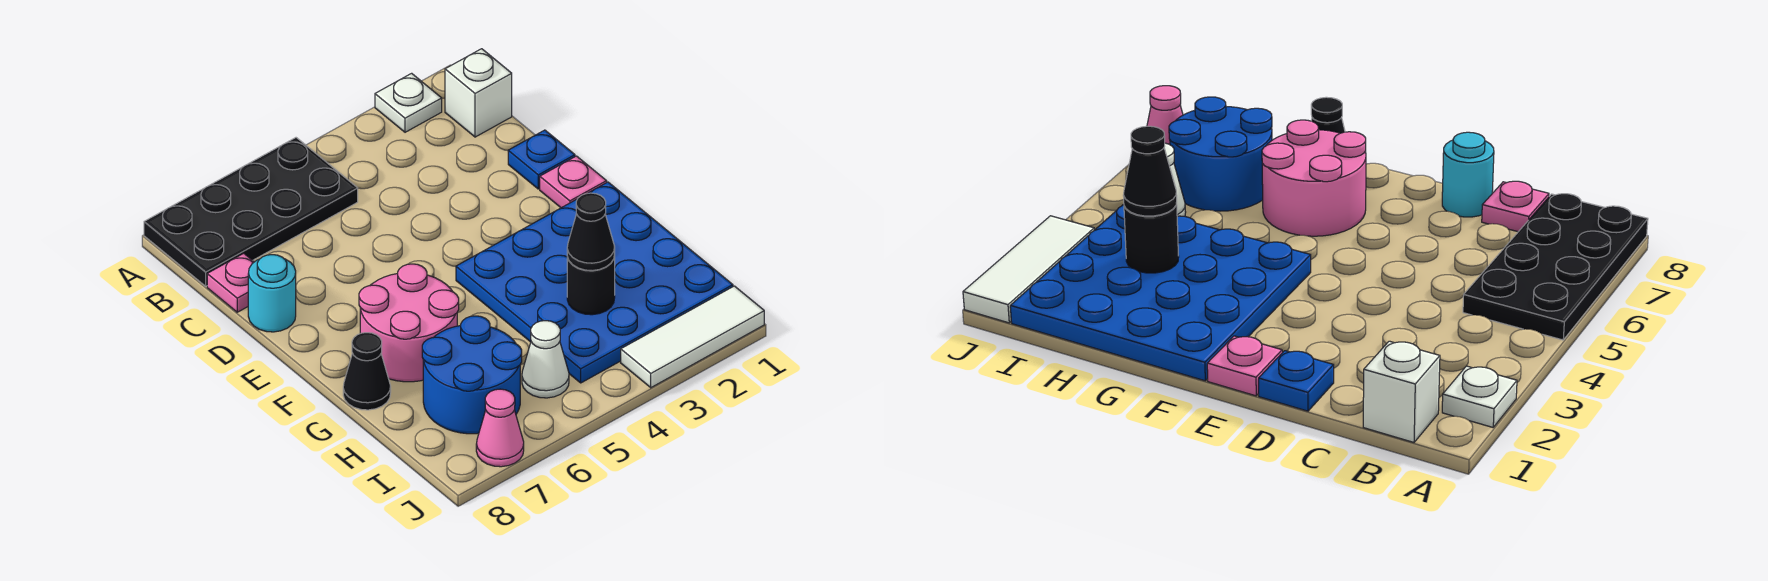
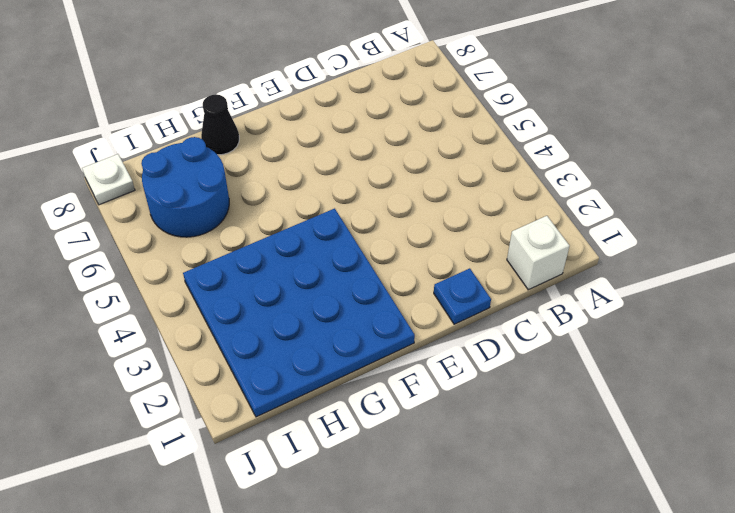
white plate J8 level 1 -> white plate A2 level 1
none -> black plate A5:B8 level 1
none -> pink plate C8 level 1
none -> cyan round brick D8 level 1

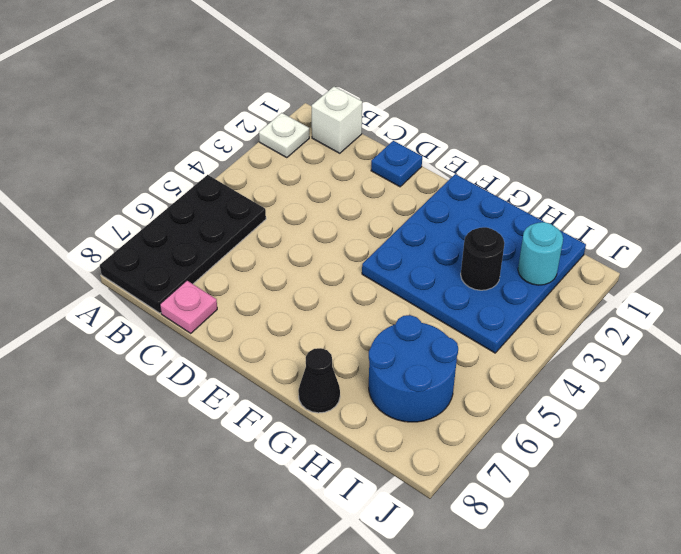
cyan round brick I2 level 2 -> cyan round brick D8 level 1
none -> pink plate E1 level 1
none -> pink round brick F6:G7 level 1
none -> white cone I5 level 1

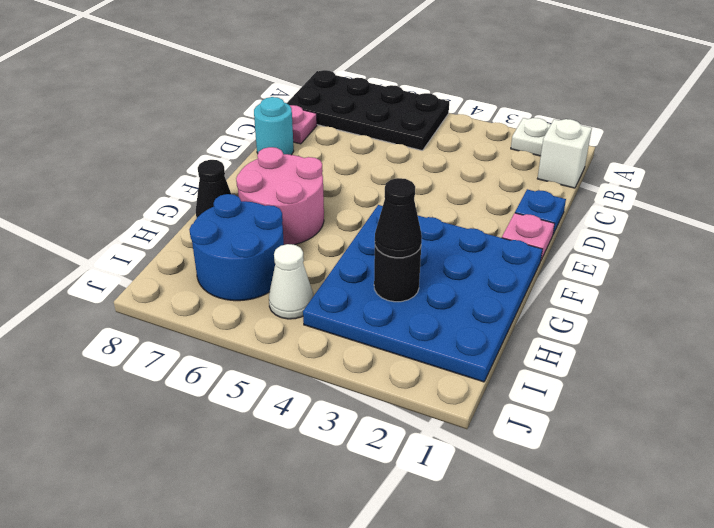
none -> white tile J1:J3 level 1
none -> pink cone J7 level 1

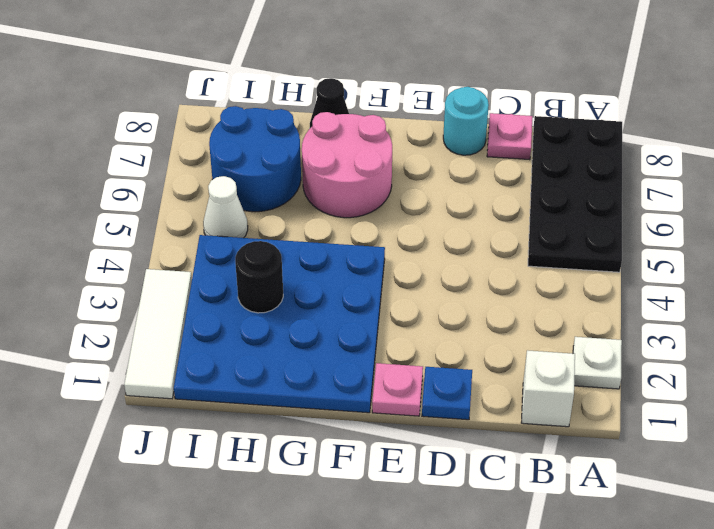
none -> pink cone J7 level 1
none -> black cone H3 level 3

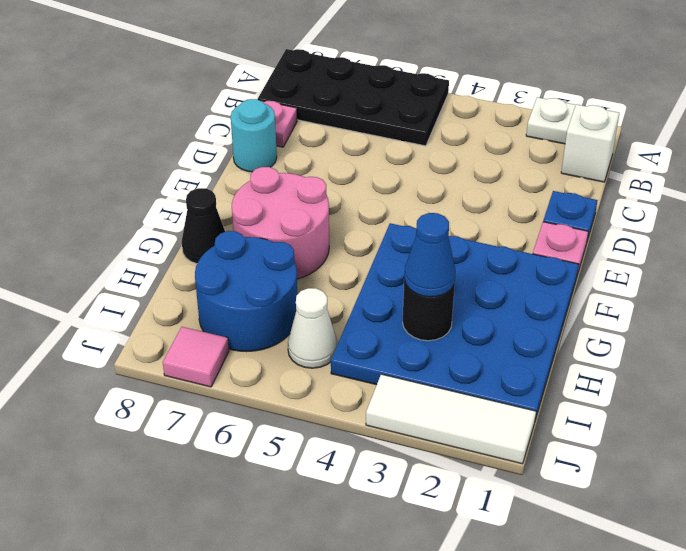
blue cone H3 level 3 -> black cone H3 level 3
pink tile J7 level 1 -> pink cone J7 level 1

